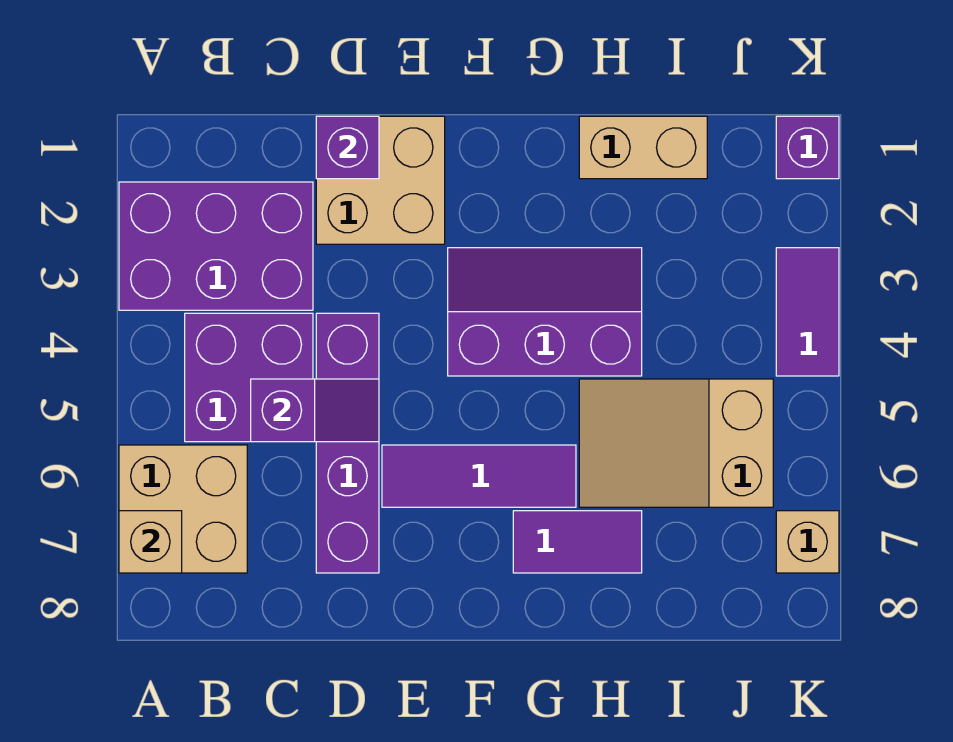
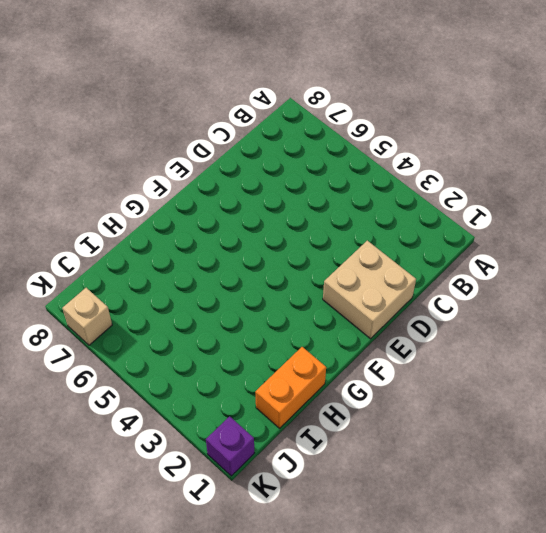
orange brick H1:I1 level 1 -> tan brick H1:I1 level 1
none -> purple brick A2:C3 level 1
none -> tan brick A6:B7 level 1
none -> purple brick B4:C5 level 1

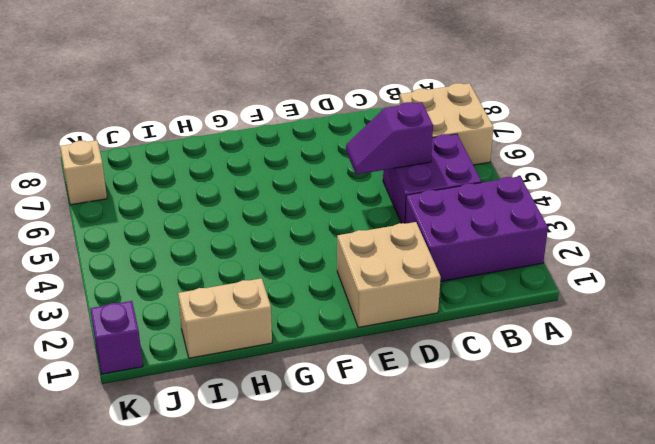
none -> purple brick D4:D7 level 1
none -> purple tile E6:G6 level 1
none -> purple slope F3:H4 level 1 top 4

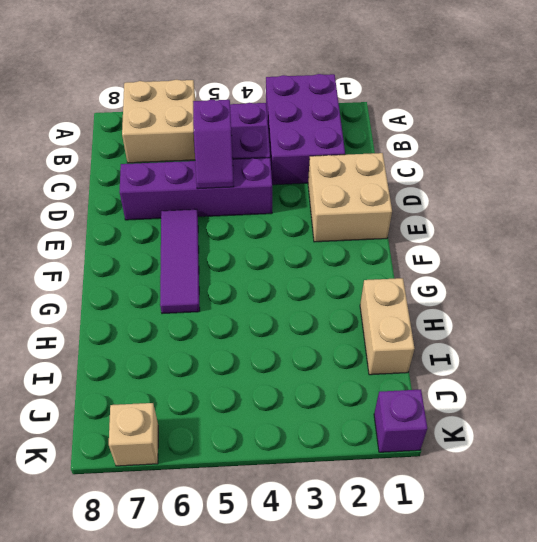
none -> purple slope F3:H4 level 1 top 4
none -> purple tile G7:H7 level 1
none -> tan slope H5:J6 level 1 top J

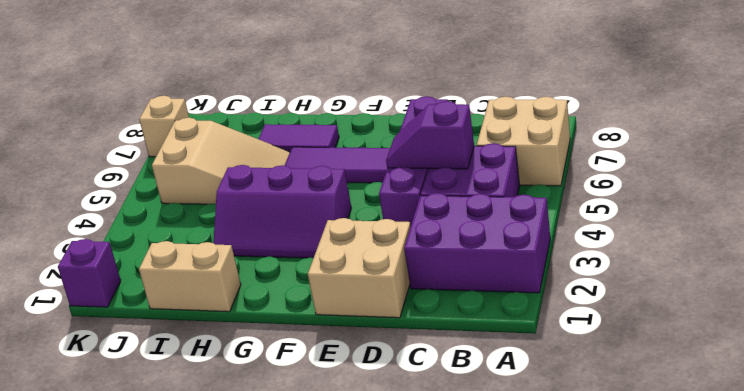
none -> purple tile K3:K4 level 1
none -> tan brick A7 level 2
none -> purple brick D1 level 2

